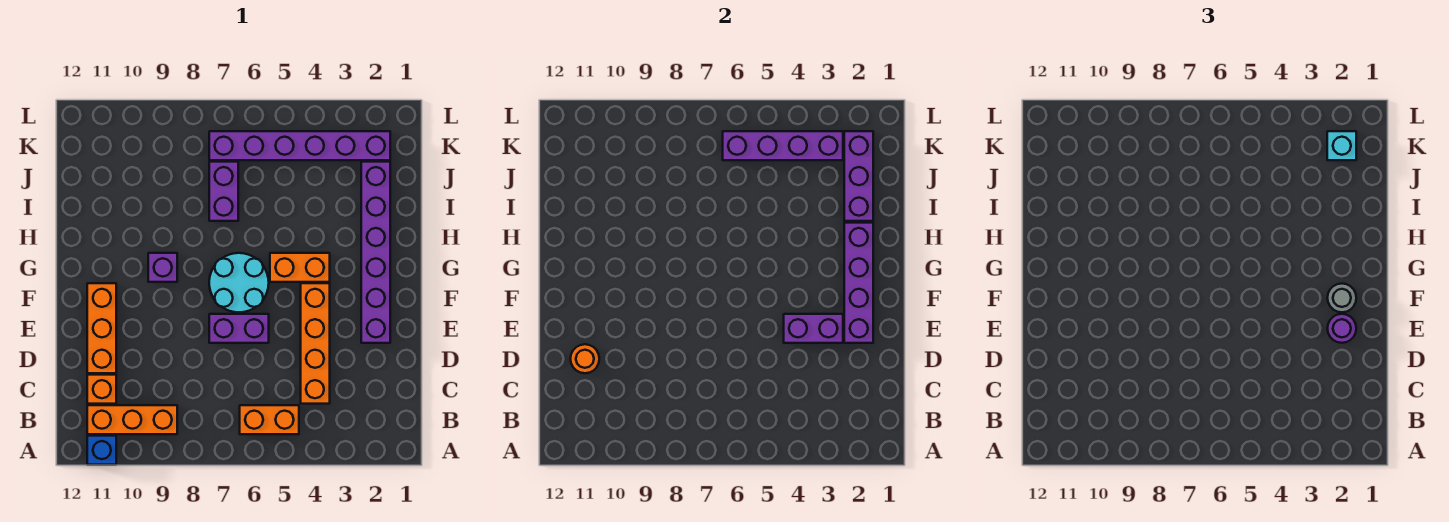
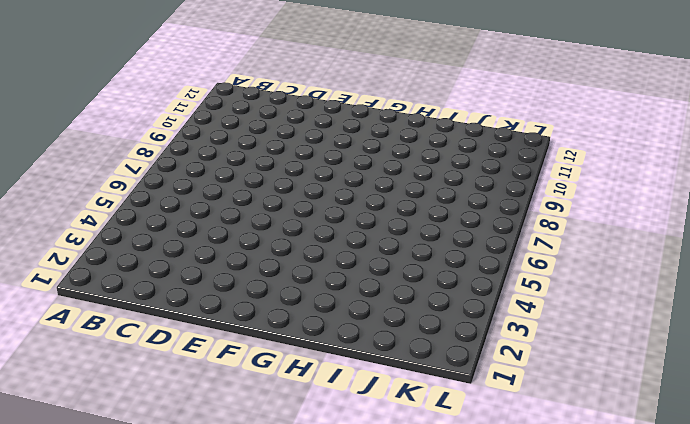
none -> blue brick A11 level 1
none -> orange brick B5:B6 level 1
none -> orange brick B9:B11 level 1

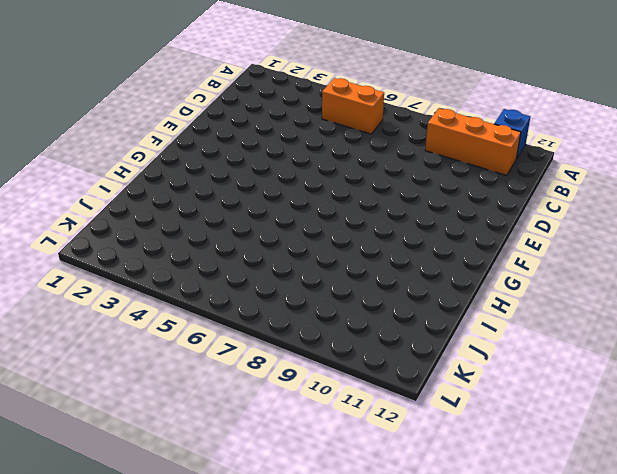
none -> orange brick C4:F4 level 1
none -> orange brick C11 level 1
none -> orange brick D11:F11 level 1

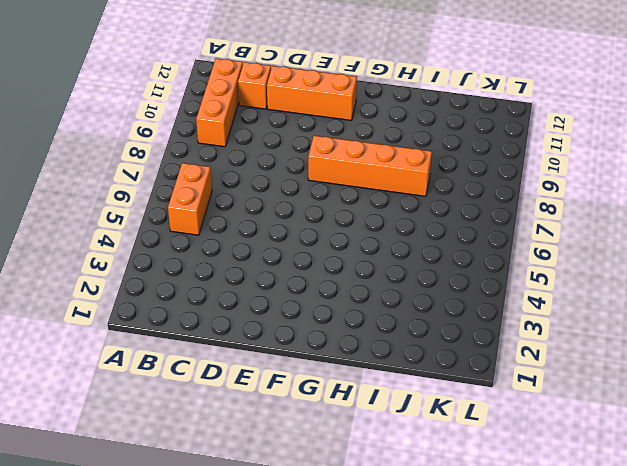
orange brick F8:I8 level 1 -> orange brick C4:F4 level 1
none -> blue brick A11 level 1
none -> purple brick E2:J2 level 1
none -> purple brick E6:E7 level 1

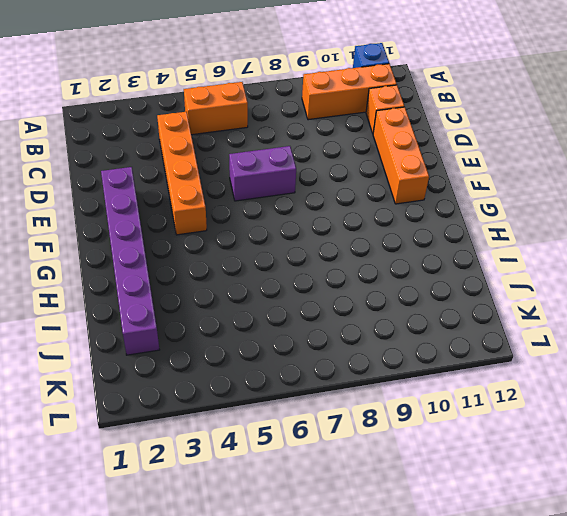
none -> cyan round brick F6:G7 level 1
none -> orange brick G4:G5 level 1
none -> purple brick G9 level 1

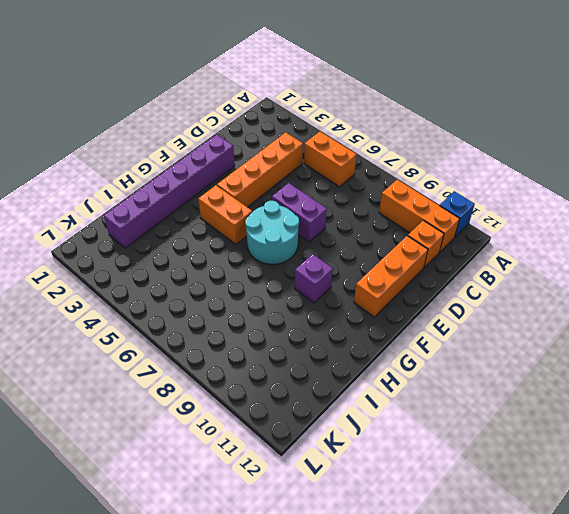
none -> purple brick I7:J7 level 1
none -> purple brick K2:K7 level 1
none -> orange round brick D11 level 2

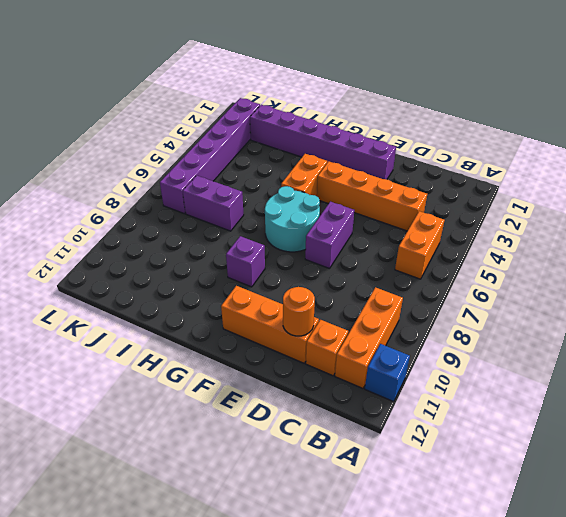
none -> purple brick E2:H2 level 2
none -> purple brick E3:E4 level 2
none -> purple brick I2:K2 level 2

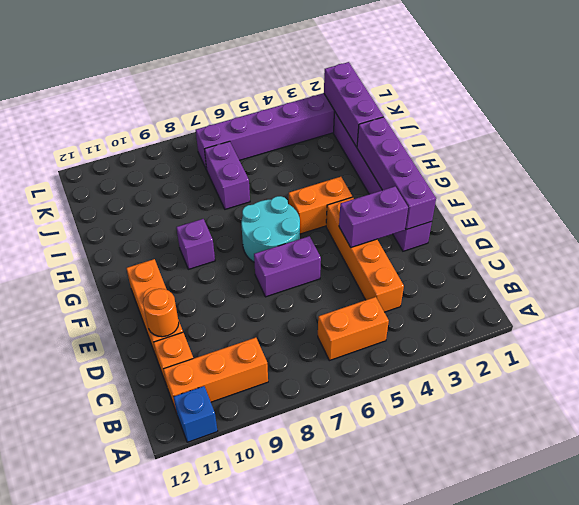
none -> purple brick K3:K6 level 2
none -> purple round brick E2 level 3
none -> grey round brick F2 level 3

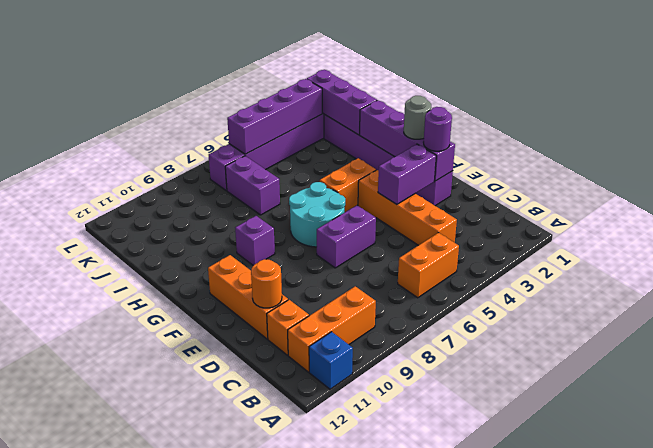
none -> cyan brick K2 level 3

